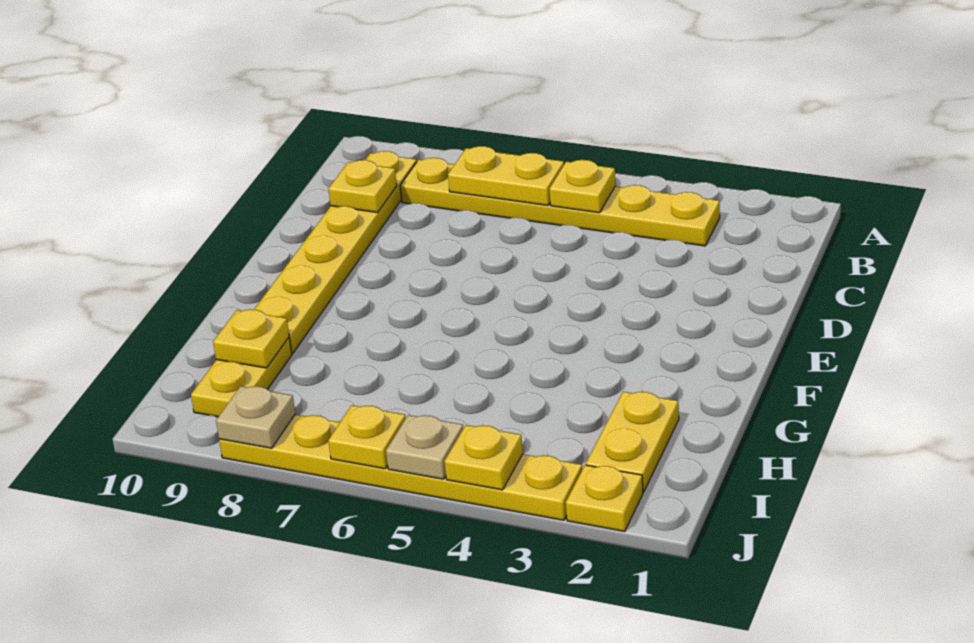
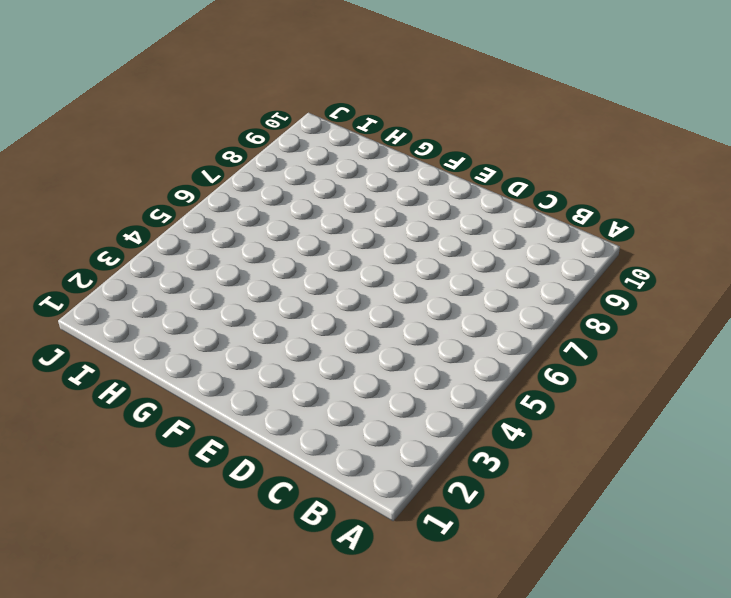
none -> yellow plate B3:B8 level 1
none -> yellow plate B9:G9 level 1
none -> yellow plate H2:I2 level 1

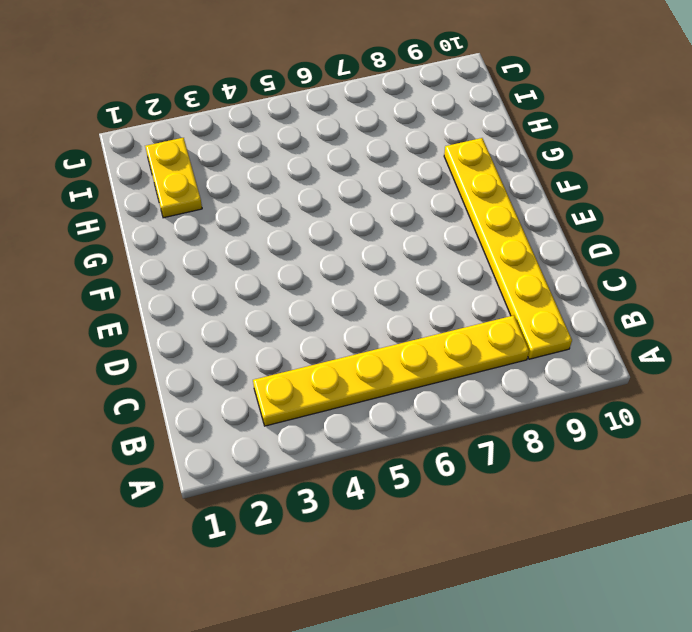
none -> yellow plate H9:I9 level 1
none -> yellow plate J2 level 1
none -> yellow plate J3:J8 level 1

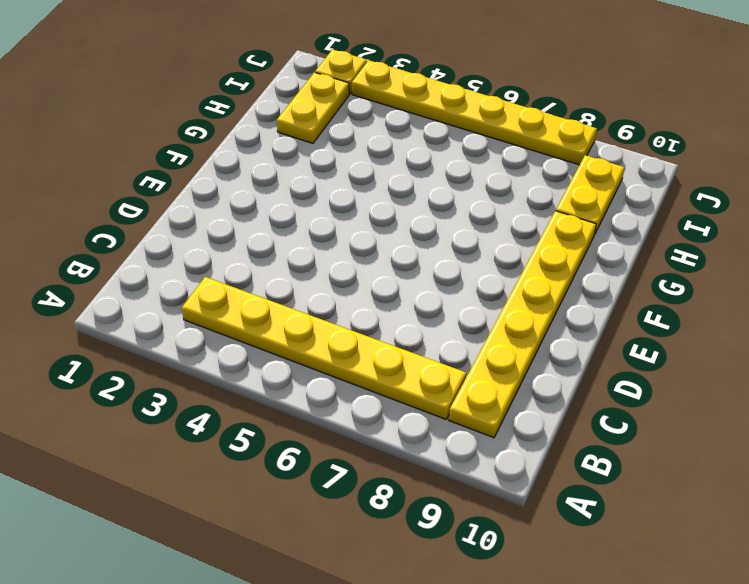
none -> yellow plate B5 level 2
none -> yellow plate B6:B7 level 2
none -> yellow plate C9 level 2

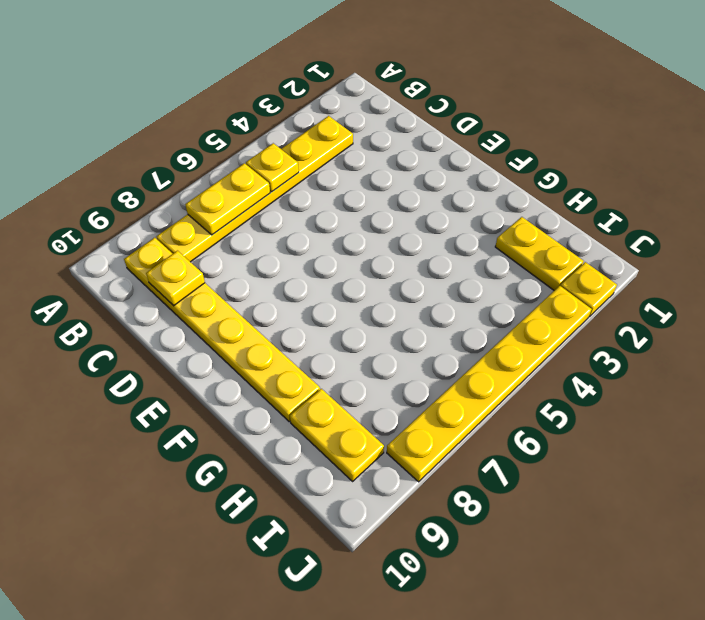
none -> yellow plate H9 level 2
none -> yellow plate J4 level 2
none -> tan plate J5 level 2

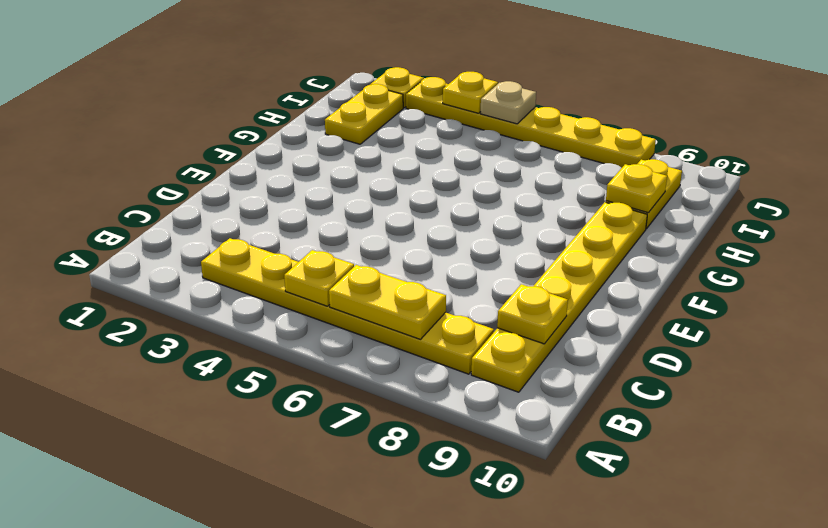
none -> yellow plate J6 level 2
none -> tan plate J8 level 2

